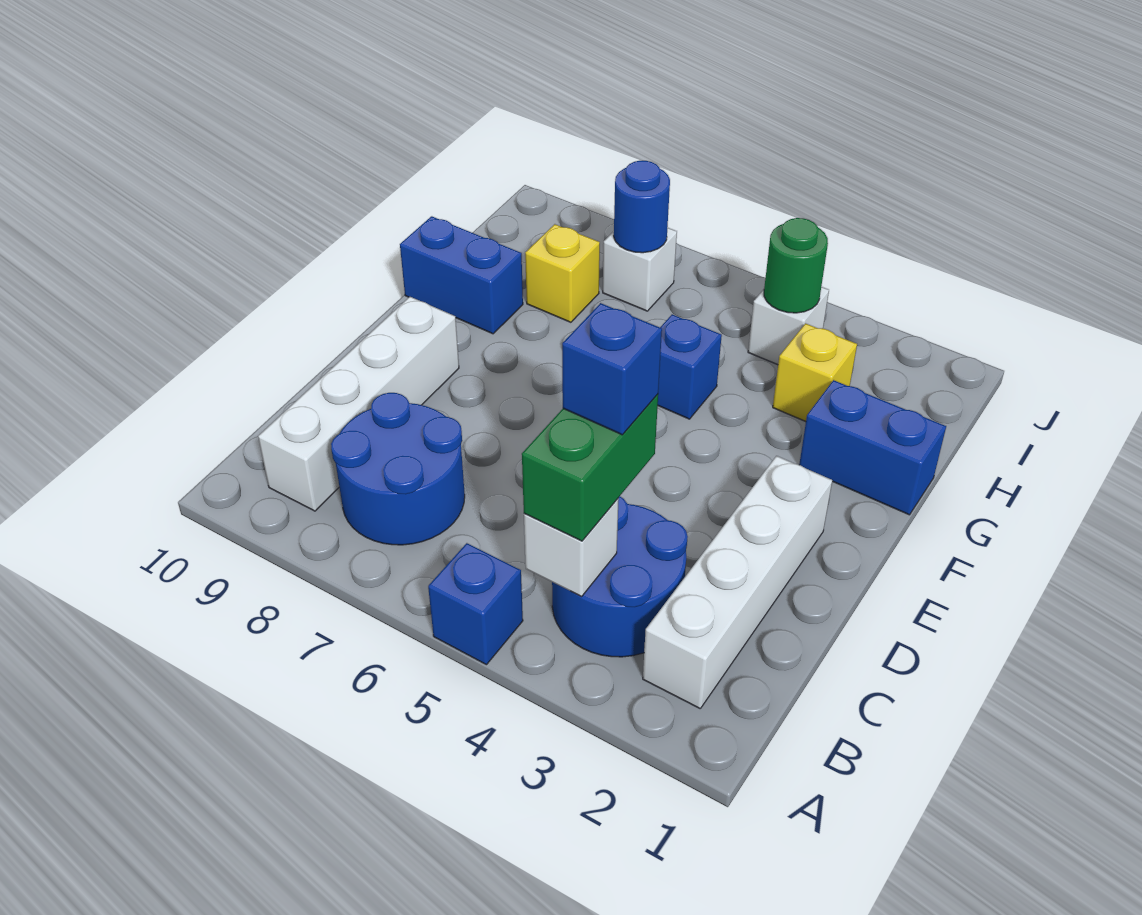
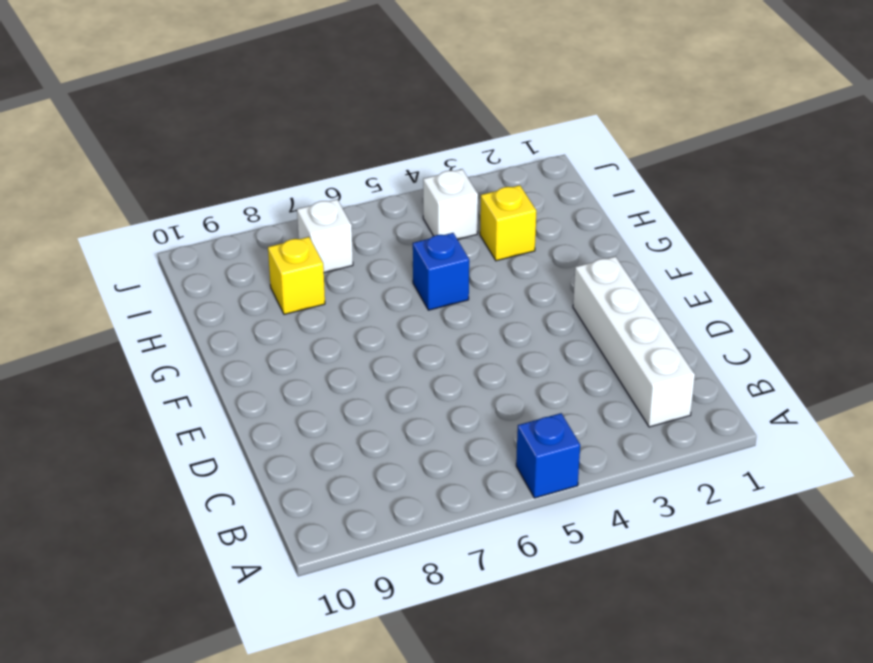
none -> blue round brick B3:C4 level 1
none -> blue round brick B7:C8 level 1
none -> white brick B9:E9 level 1

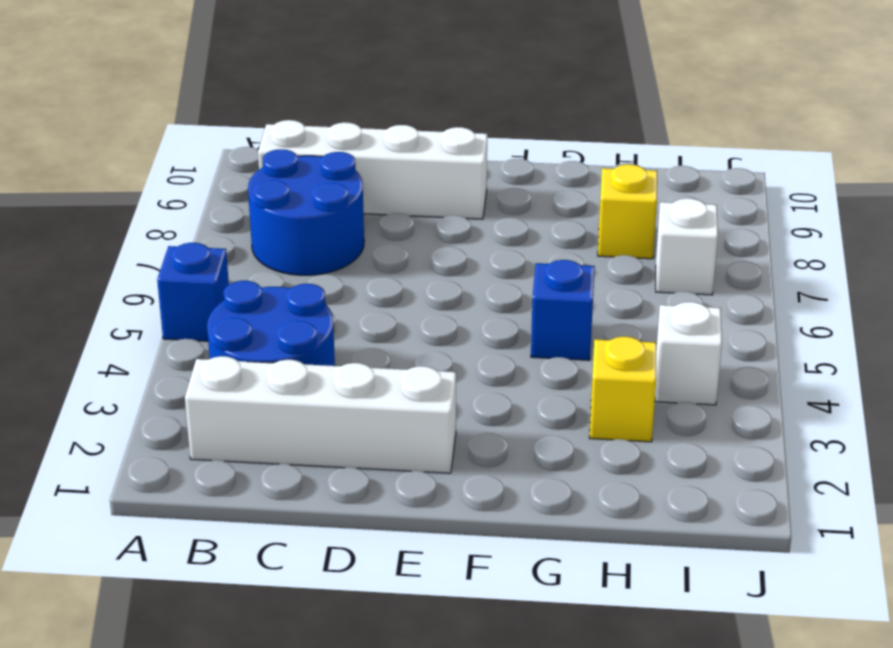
none -> blue brick G1:G2 level 1
none -> blue brick G9:G10 level 1
none -> white brick B4 level 2

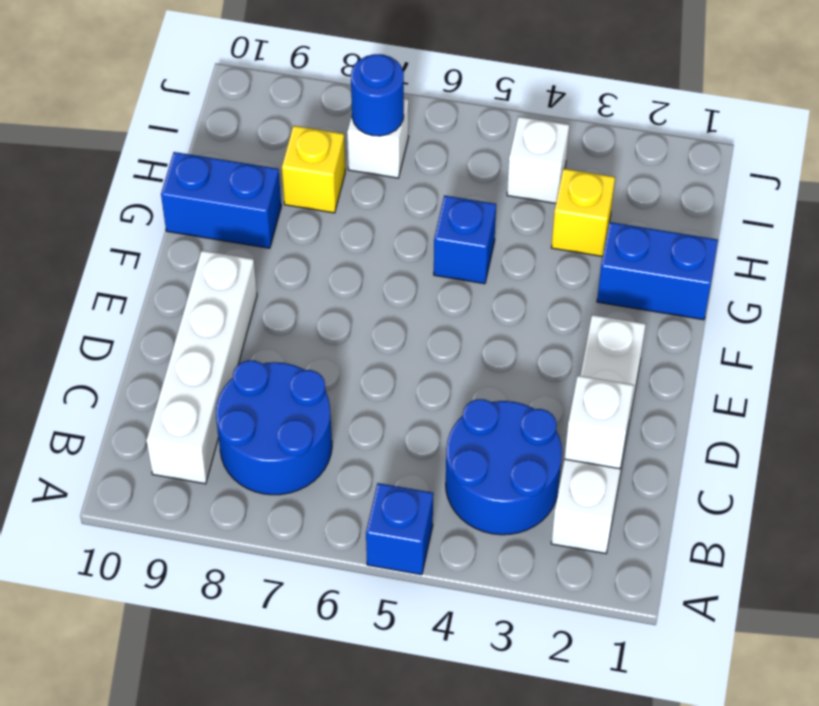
white brick C2 level 2 -> white brick B4 level 2
none -> green round brick I4 level 2
none -> green brick B4:C4 level 3
none -> blue brick C4 level 4

